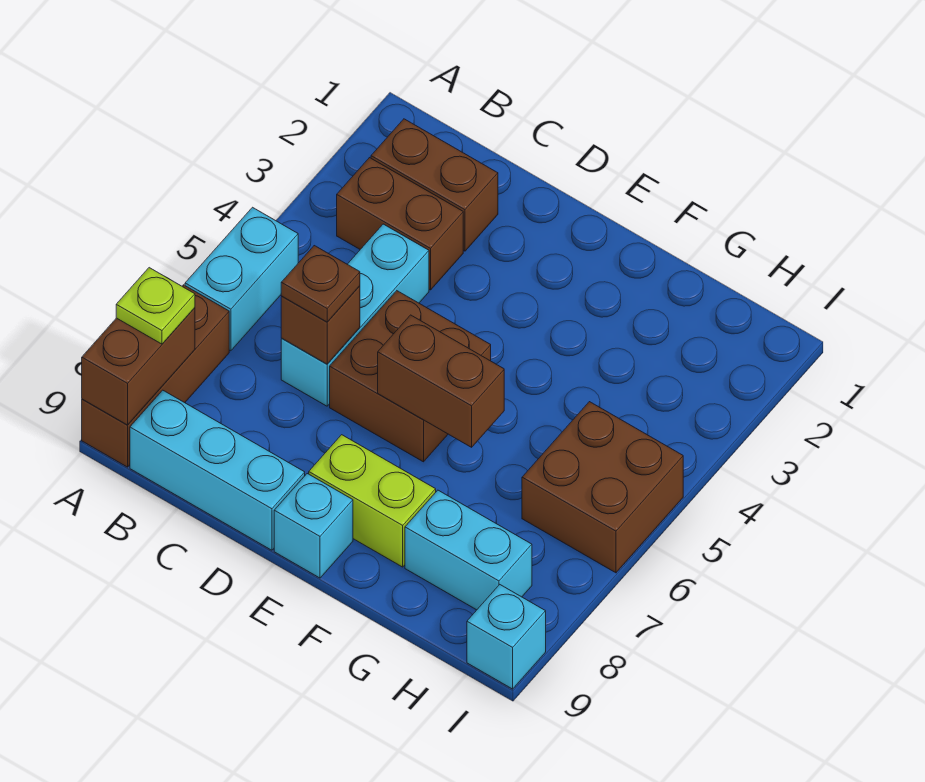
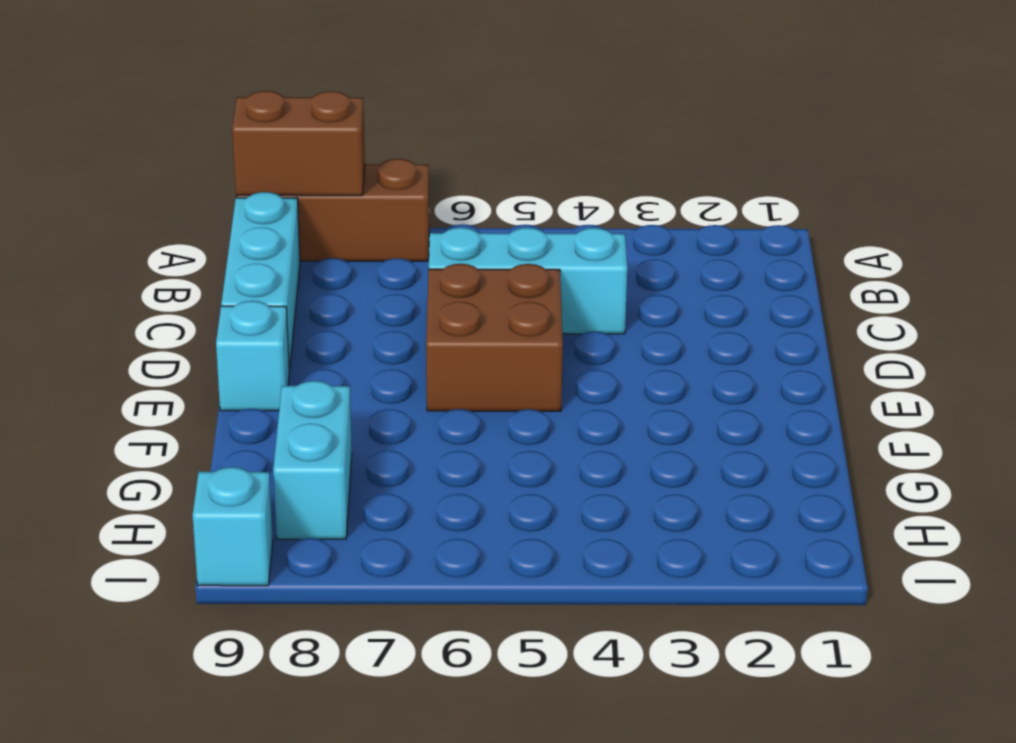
none -> cyan brick A5:A6 level 1
none -> brown brick B2:C2 level 1
none -> brown brick B3:C3 level 1

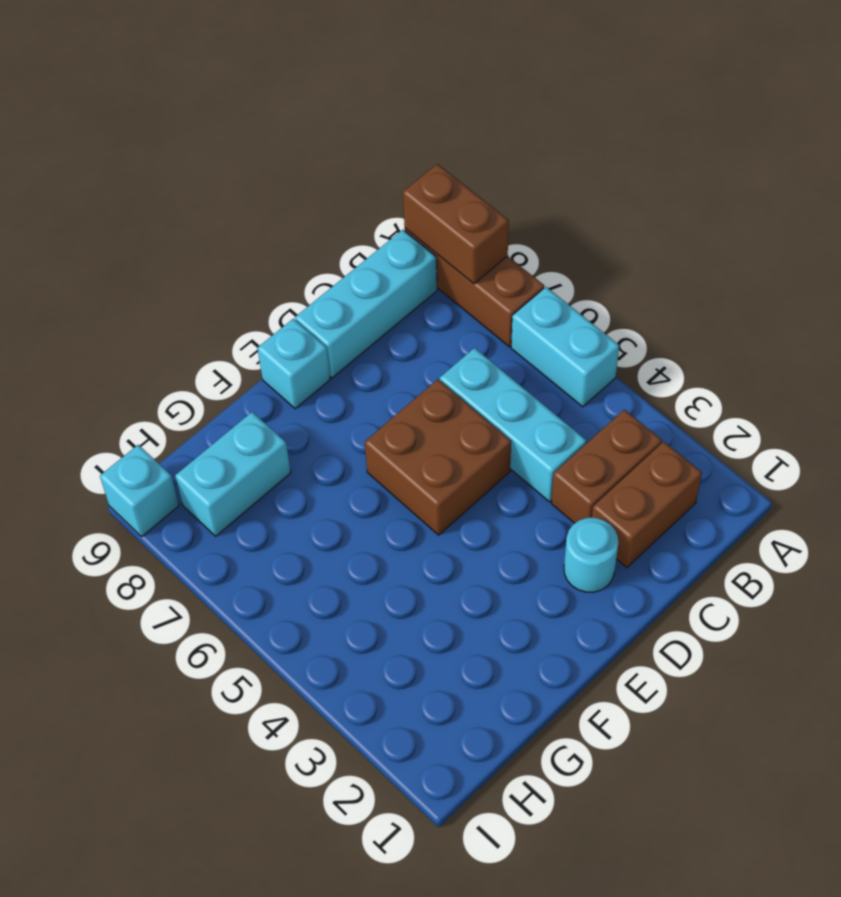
cyan round brick D2 level 1 -> none
none -> lime brick E8:F8 level 1
none -> brown brick H5:I6 level 1
none -> brown brick C6 level 2

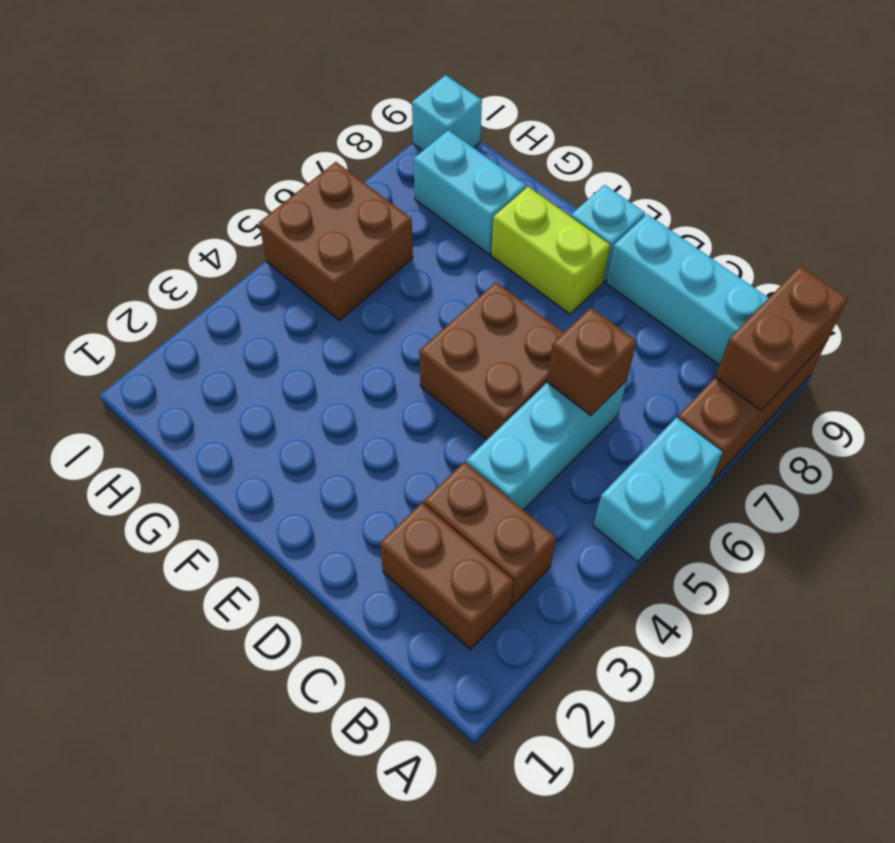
none -> brown brick E6:F6 level 2
none -> lime plate A8 level 3
none -> brown plate C6 level 3

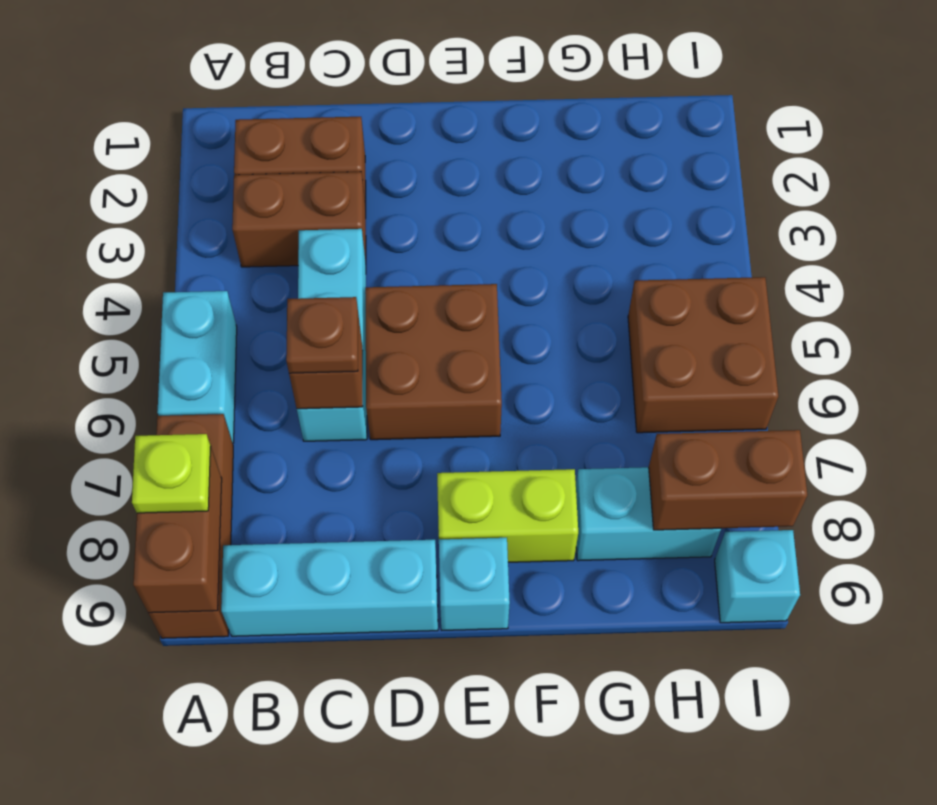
brown brick H8:I8 level 2 -> brown brick E6:F6 level 2

